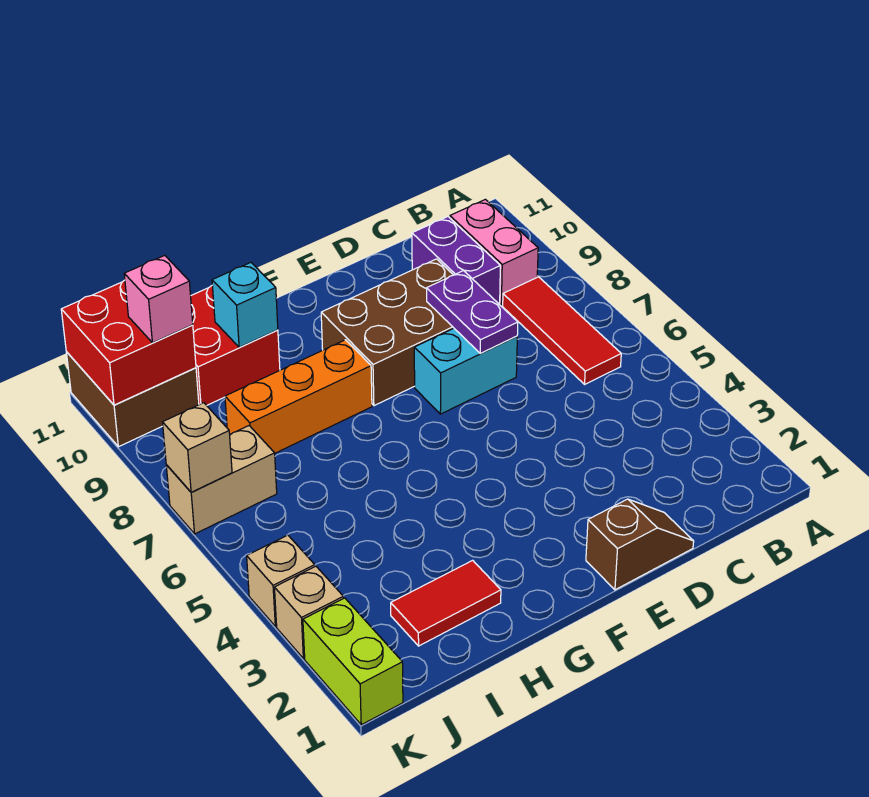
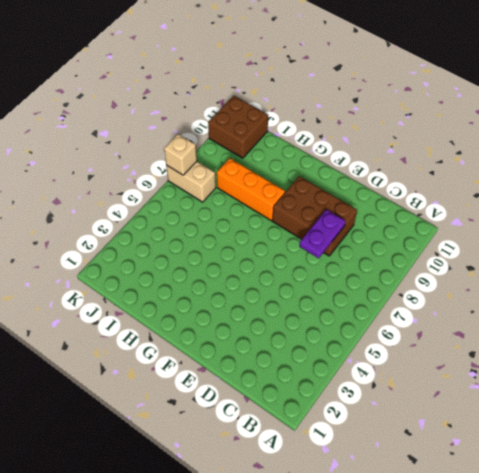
none -> red tile B6:B8 level 1
none -> pink brick B9:B10 level 1
none -> purple brick C9:C10 level 1

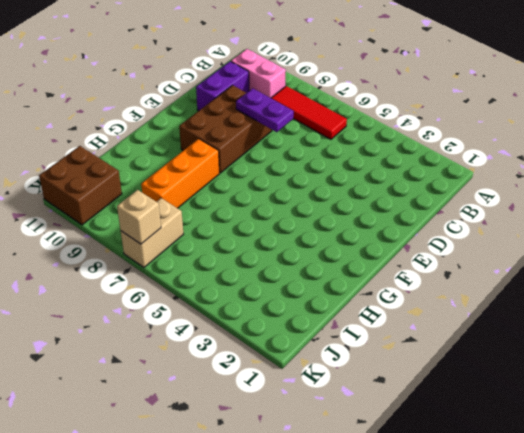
purple brick C10:D10 level 1 -> purple brick C9:C10 level 1
none -> brown slope D1:E1 level 1 top E
none -> cyan brick D7:E7 level 1
none -> red tile H2:I2 level 1

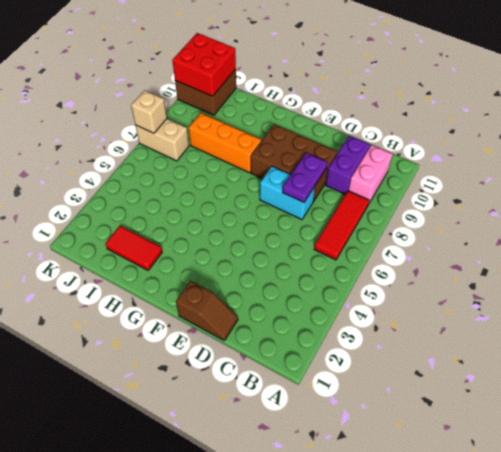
none -> red brick H10:I11 level 1
none -> lime brick K1:K2 level 1
none -> tan brick K3 level 1

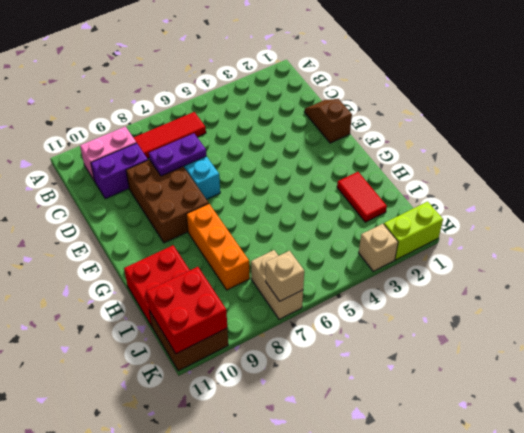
none -> tan brick K4 level 1
none -> cyan brick H10 level 2
none -> pink brick J10 level 3

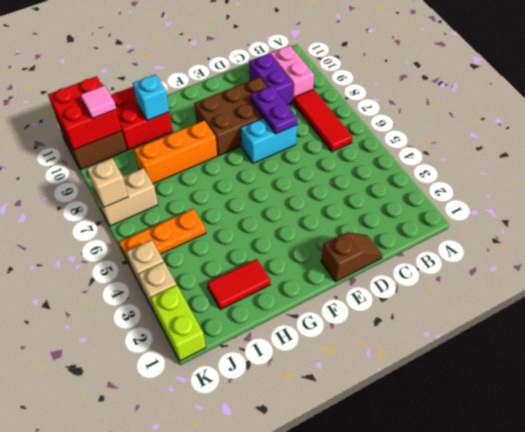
orange plate I5:K5 level 1 -> none
pink tile J10 level 3 -> pink brick J10 level 3

